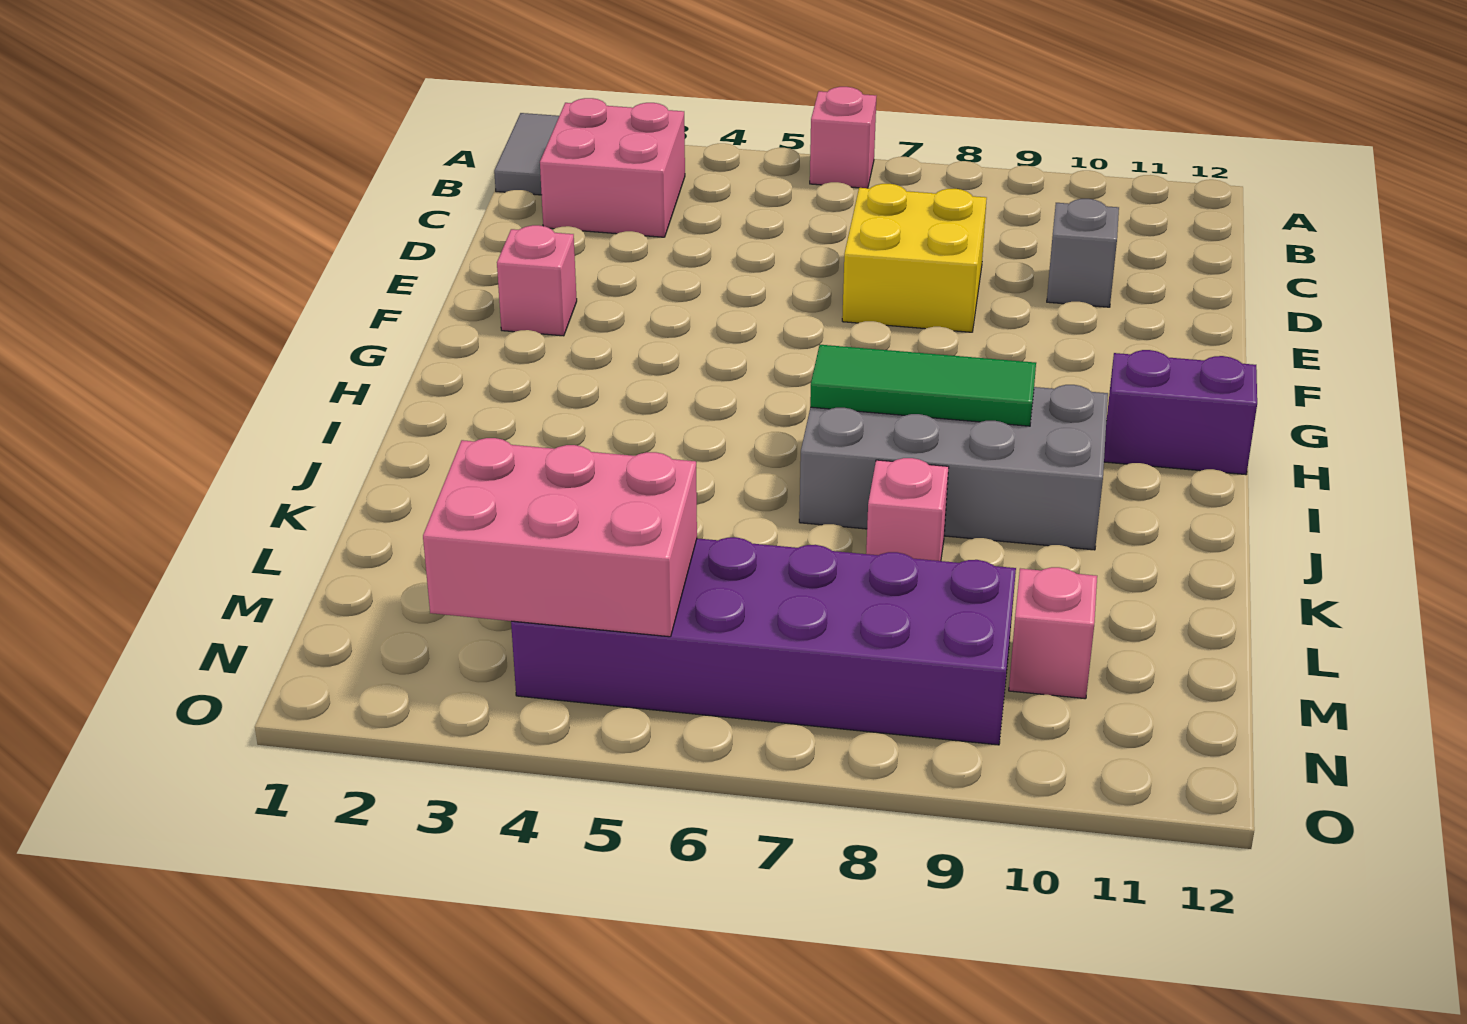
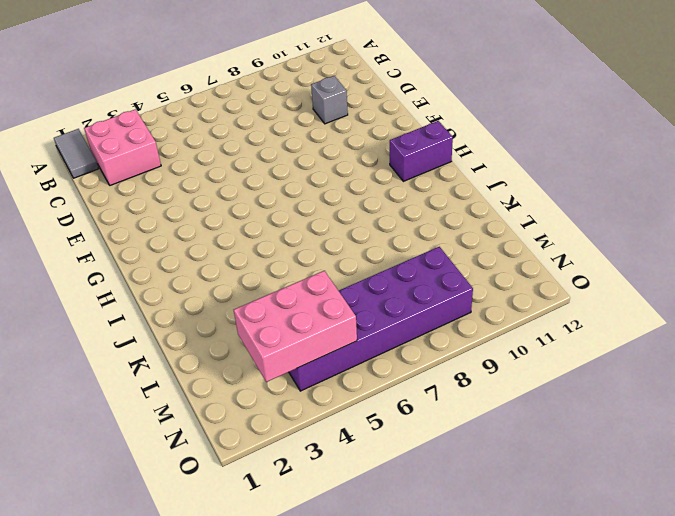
none -> pink brick A6 level 1
none -> yellow brick D7:E8 level 1
none -> pink brick F2 level 1

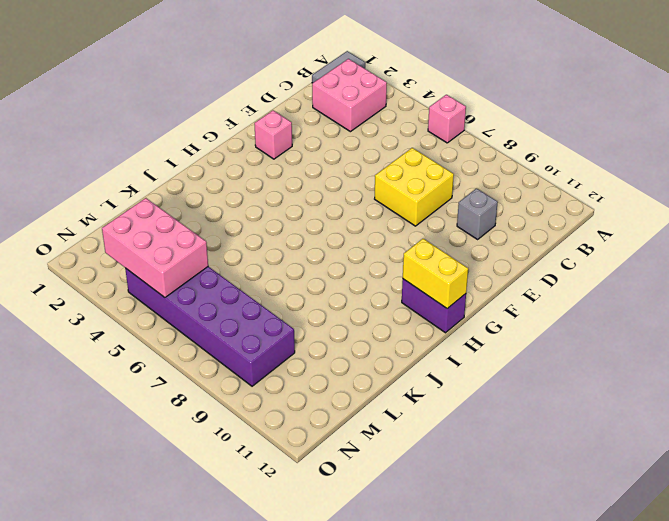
yellow brick H11:H12 level 2 -> none
none -> grey brick I7:J10 level 1
none -> pink brick K8 level 1
none -> pink brick M10 level 1

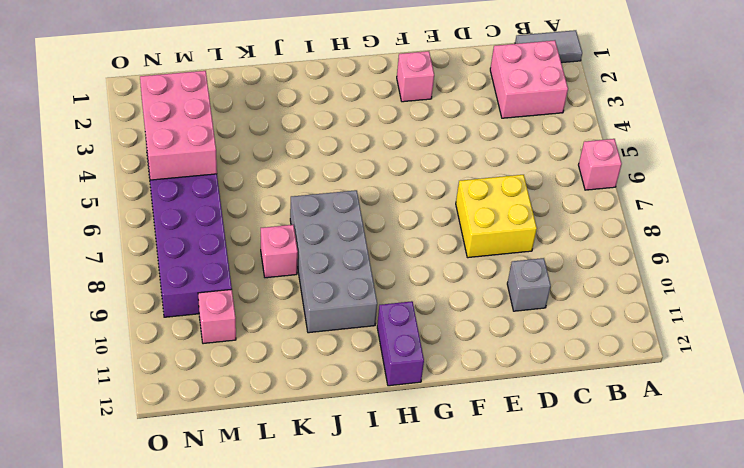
none -> green tile I7:I9 level 2

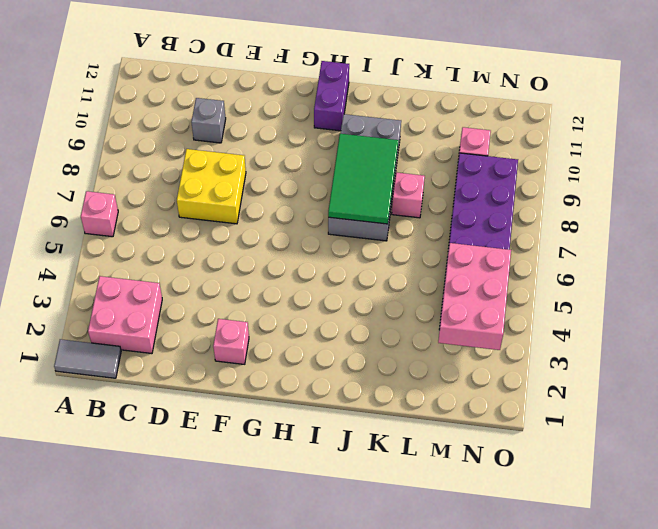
green tile I7:J9 level 2 -> green tile I7:I9 level 2

